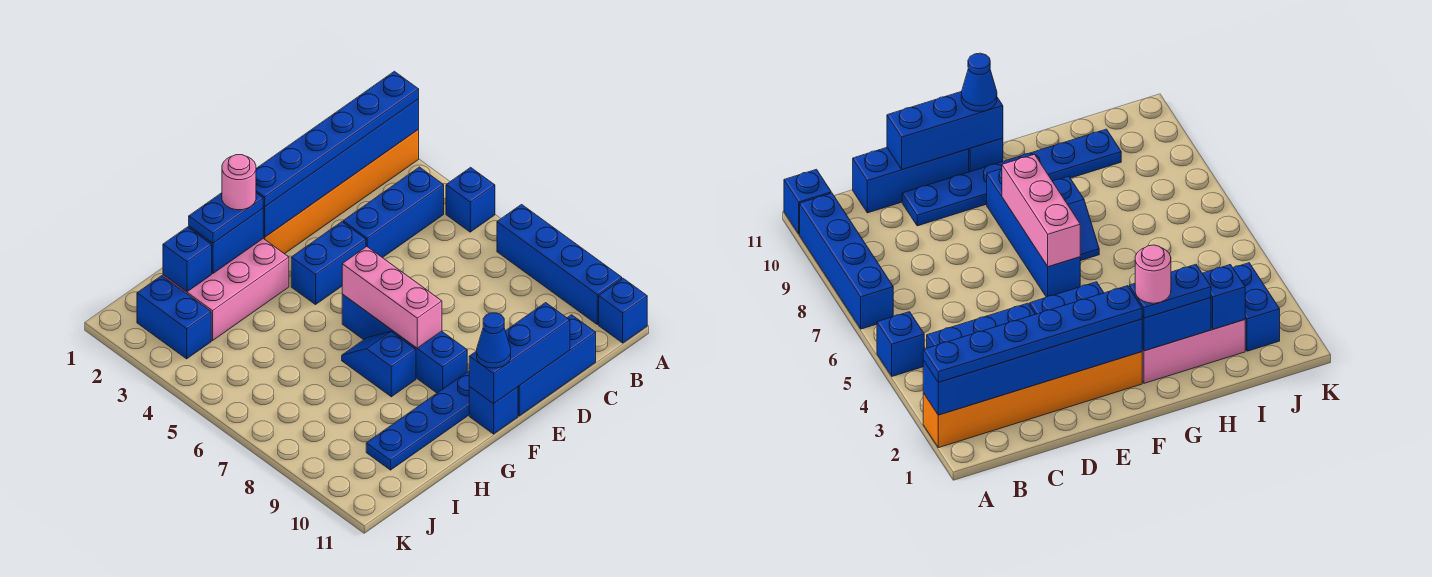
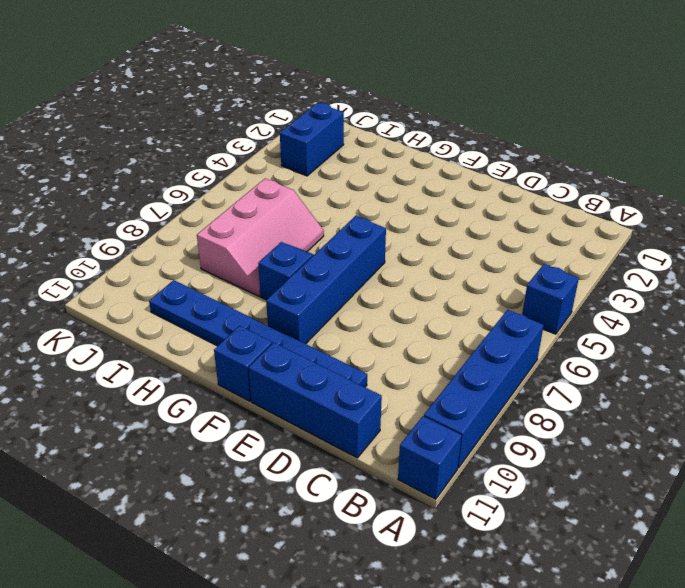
pink slope H6:I8 level 1 top I -> none
none -> orange brick A2:F2 level 1
none -> blue brick B4:D4 level 1
none -> blue brick E4:F4 level 1

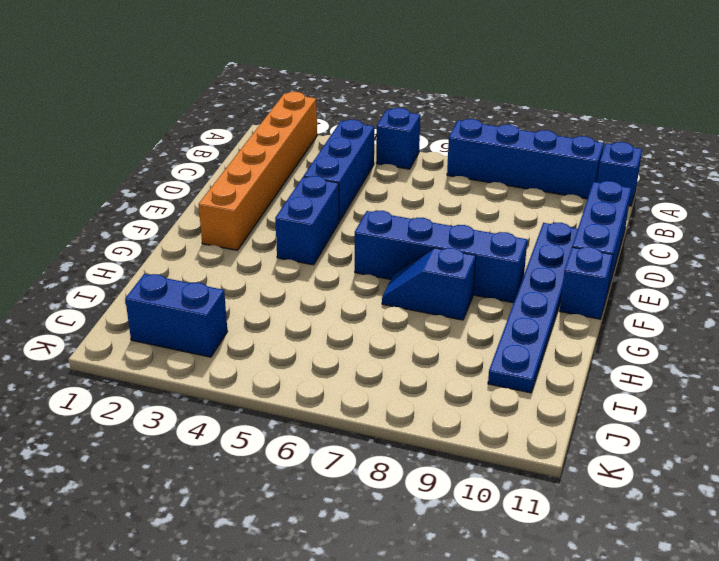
none -> pink brick G2:I3 level 1
none -> blue brick A2:F2 level 2
none -> blue brick D11:F11 level 2

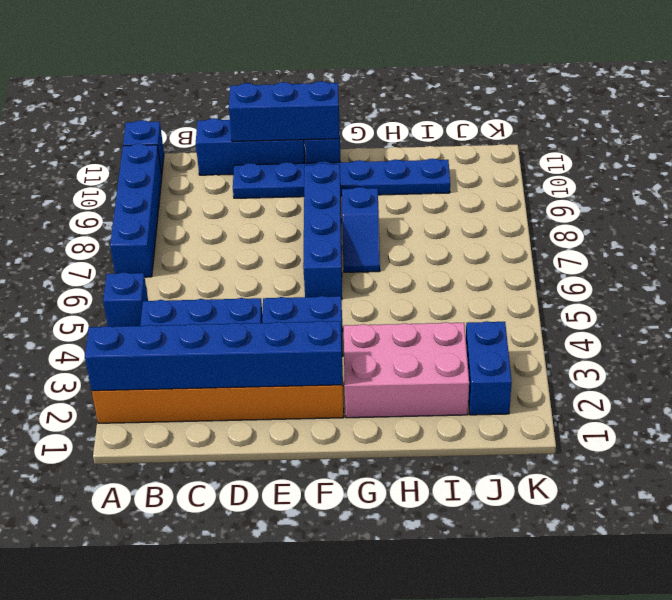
none -> pink brick F6:F8 level 2
none -> blue brick G2:H2 level 2
none -> blue brick I2 level 2

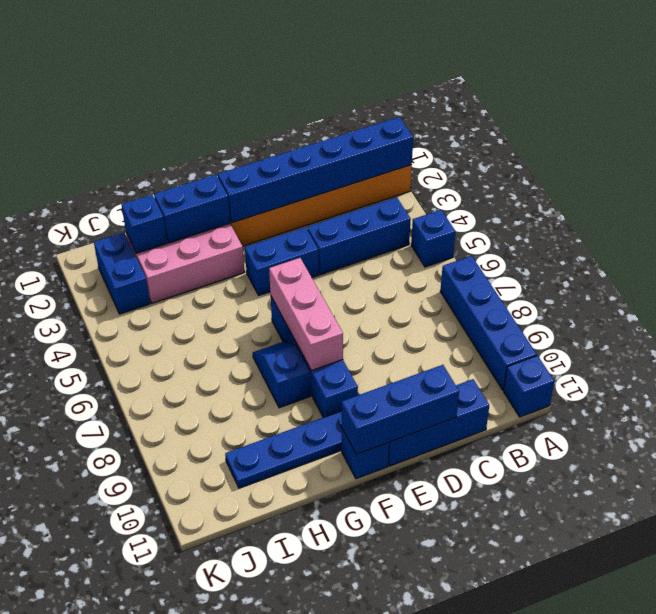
none -> blue plate A2:F2 level 3
none -> blue cone F11 level 3
none -> blue plate G2:H2 level 3

